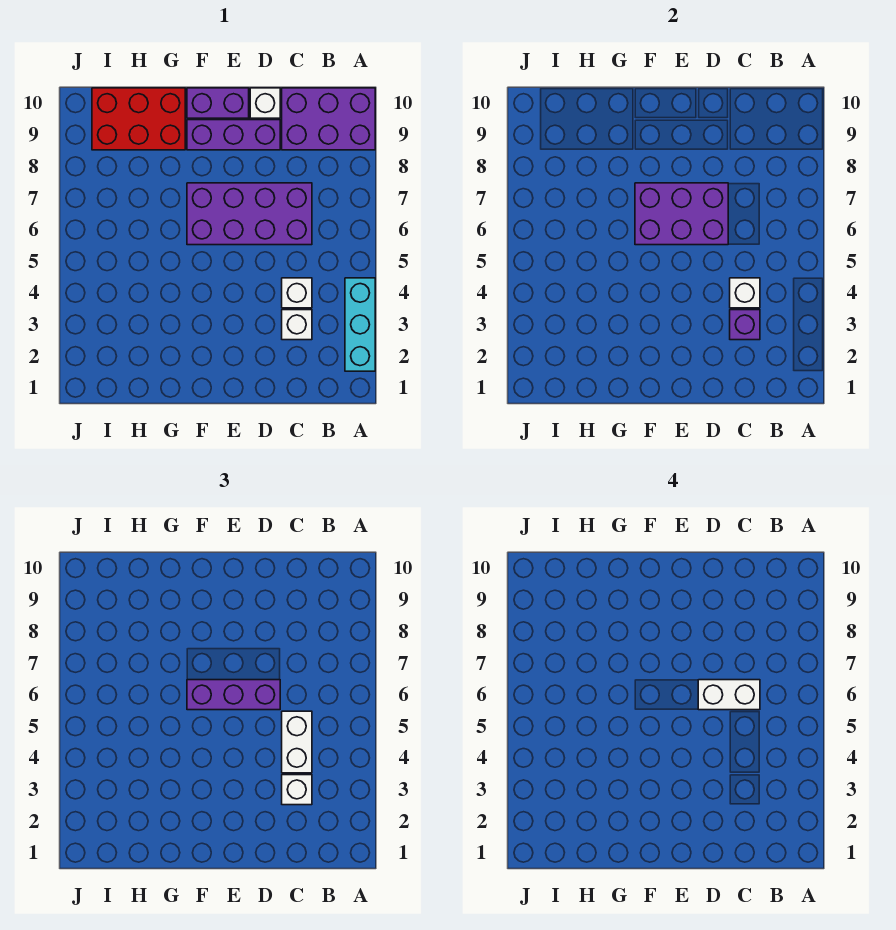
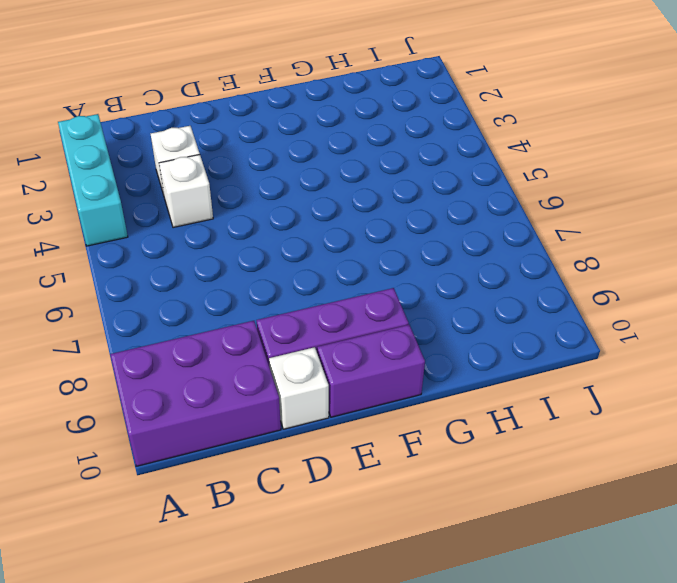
none -> purple brick C6:F7 level 1
none -> red brick G9:I10 level 1
none -> purple brick C3 level 2

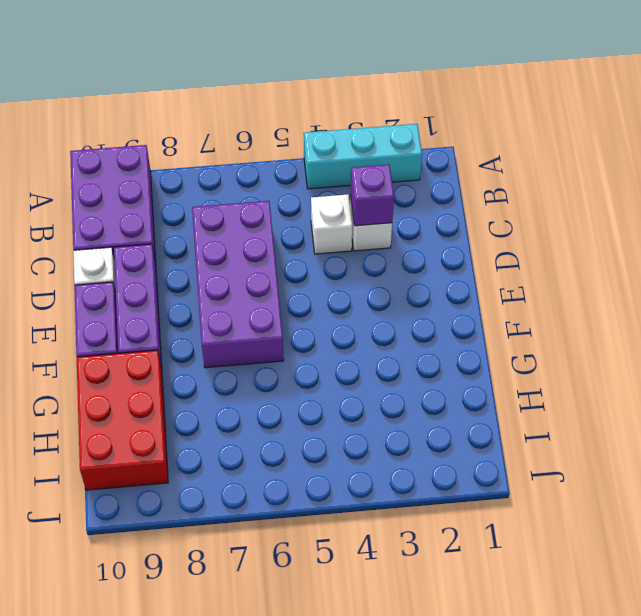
none -> white brick C4 level 2
none -> purple brick D6:F7 level 2
none -> white brick C3 level 3

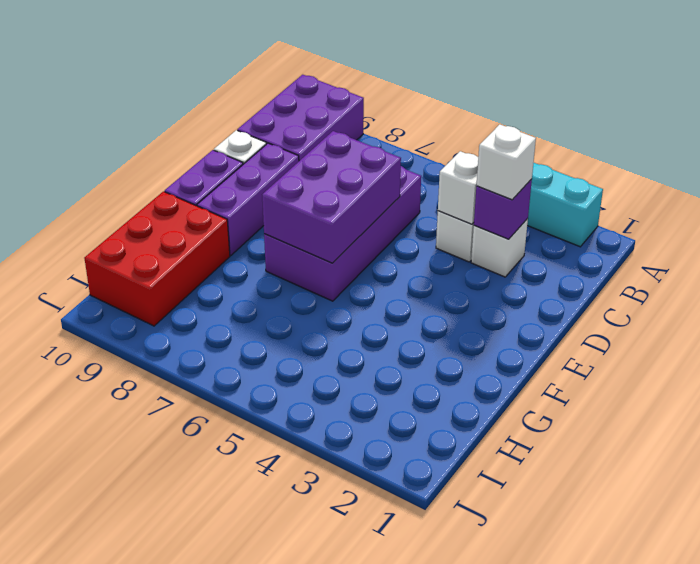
none -> white brick C4:C5 level 3
none -> purple brick D6:F6 level 3
none -> white brick C6:D6 level 4

